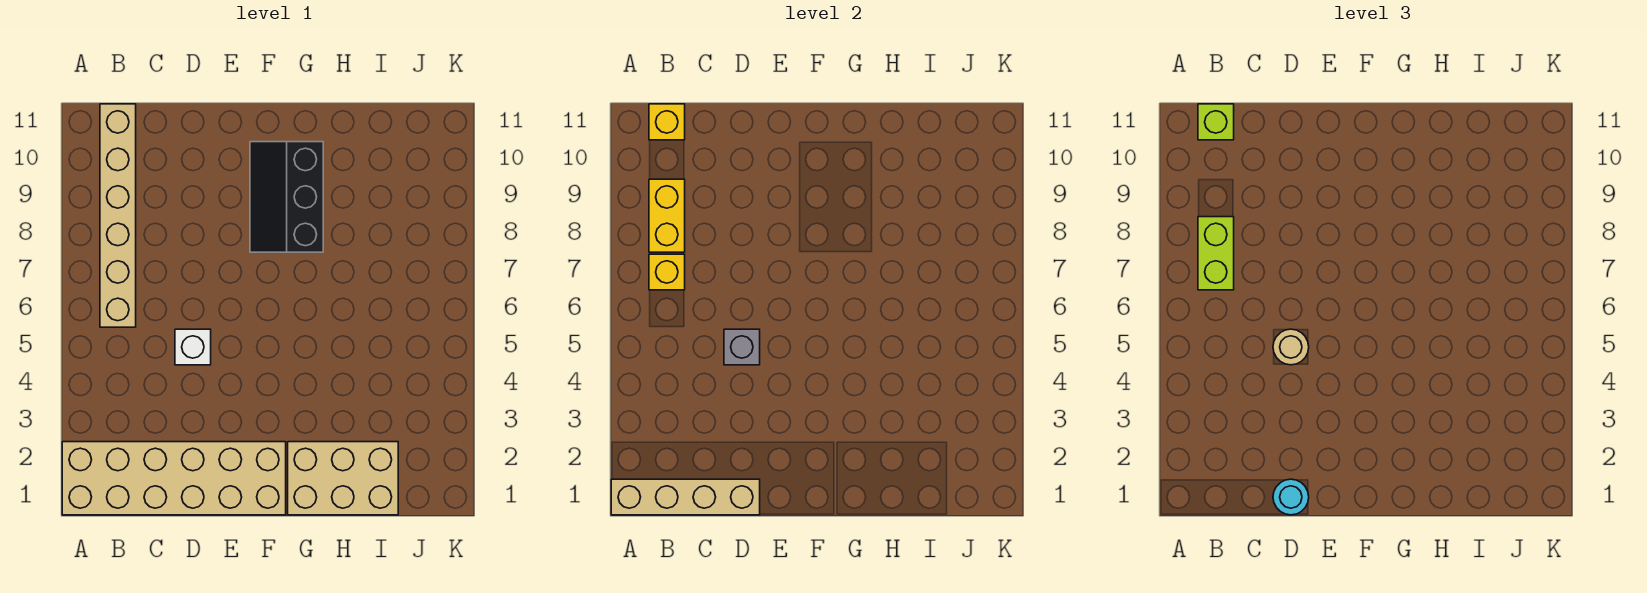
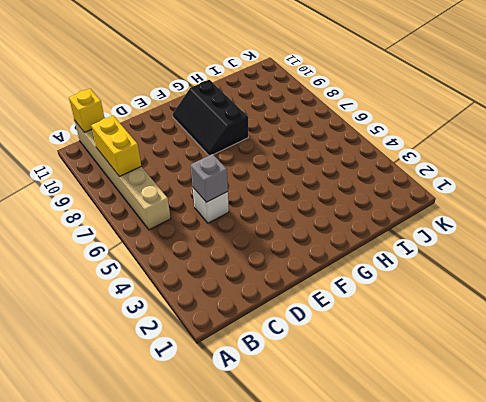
none -> tan brick A1:F2 level 1
none -> tan brick G1:I2 level 1
none -> tan brick A1:D1 level 2

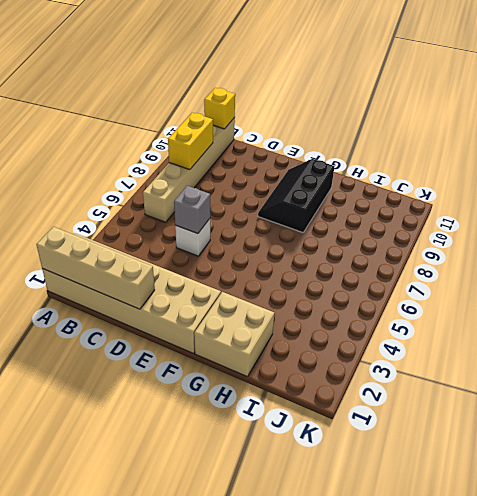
tan brick G1:H2 level 1 -> tan brick G1:I2 level 1
none -> yellow brick B7 level 2
none -> lime brick B7:B8 level 3
none -> lime brick B11 level 3

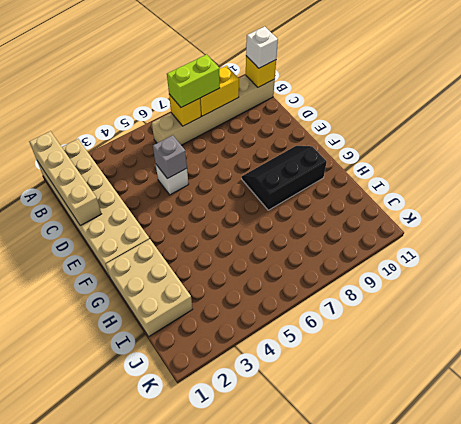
white brick B11 level 3 -> lime brick B11 level 3
none -> cyan round brick D1 level 3
none -> tan round brick D5 level 3

